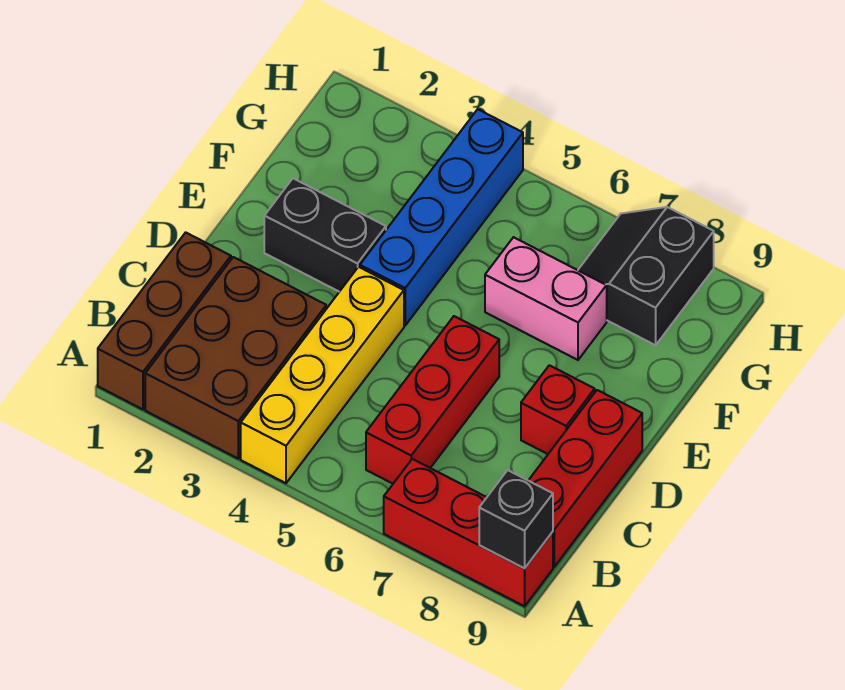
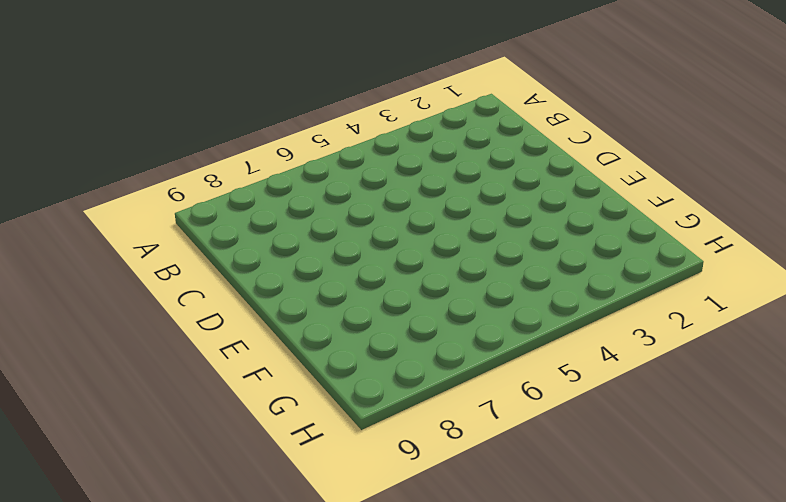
none -> brown brick A1:C1 level 1
none -> brown brick A2:C3 level 1
none -> yellow brick A4:D4 level 1

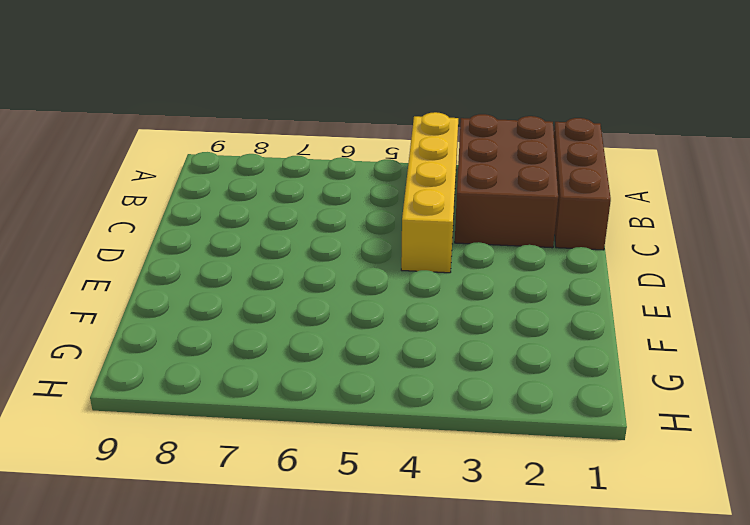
none -> red brick A7:A9 level 1
none -> red brick B6:D6 level 1
none -> red brick B9:D9 level 1

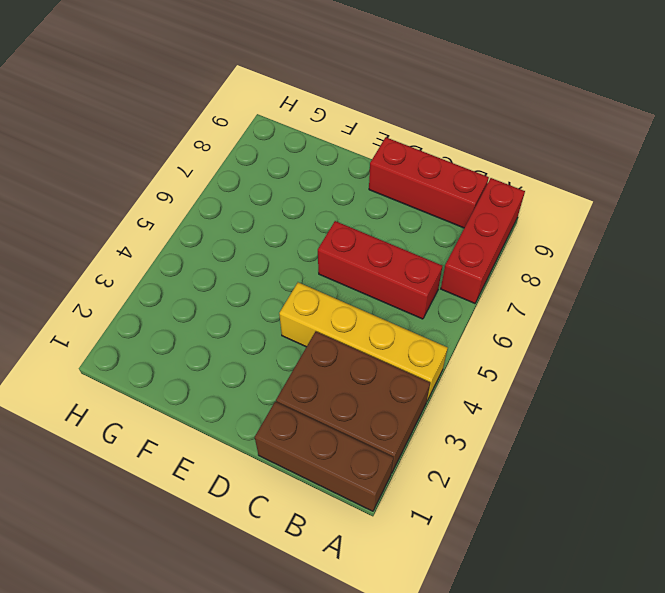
none -> red brick D8 level 1
none -> black brick E2:E3 level 1
none -> blue brick E4:H4 level 1

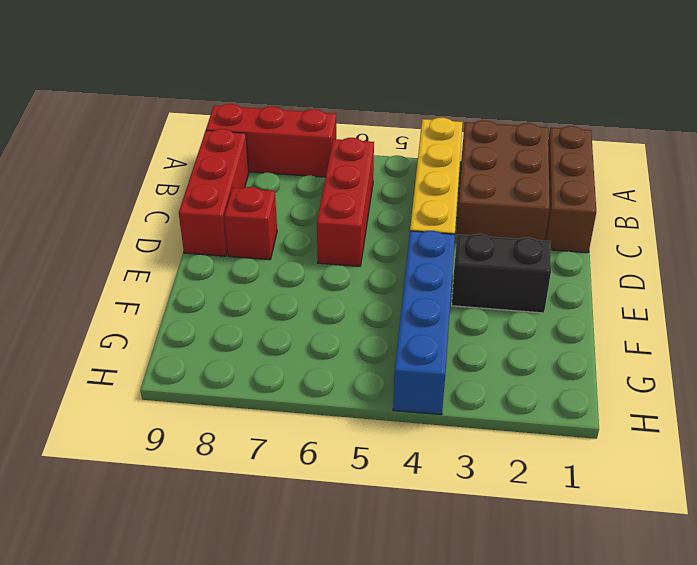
none -> pink brick F6:F7 level 1
none -> black slope G7:H8 level 1 top 8
none -> black brick A9 level 2

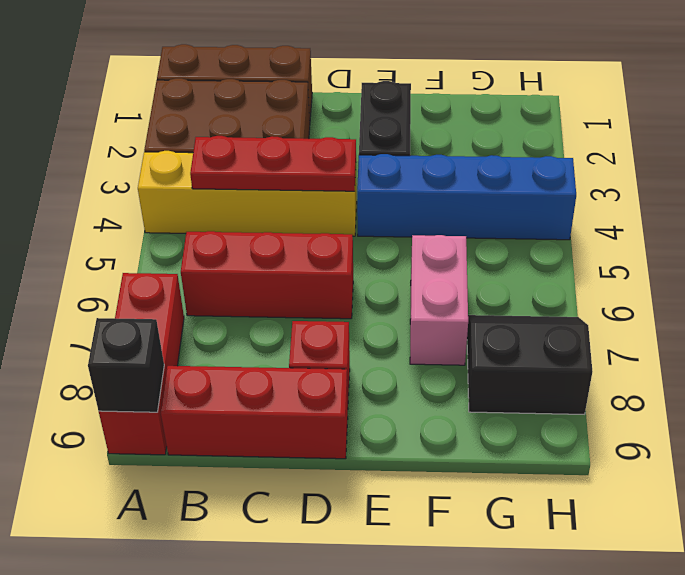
red plate B4:D4 level 2 -> none

